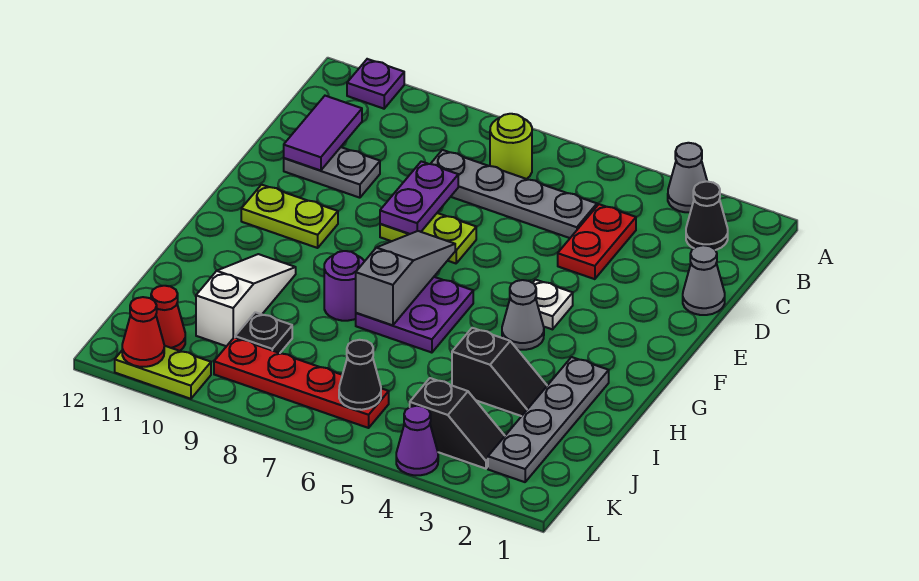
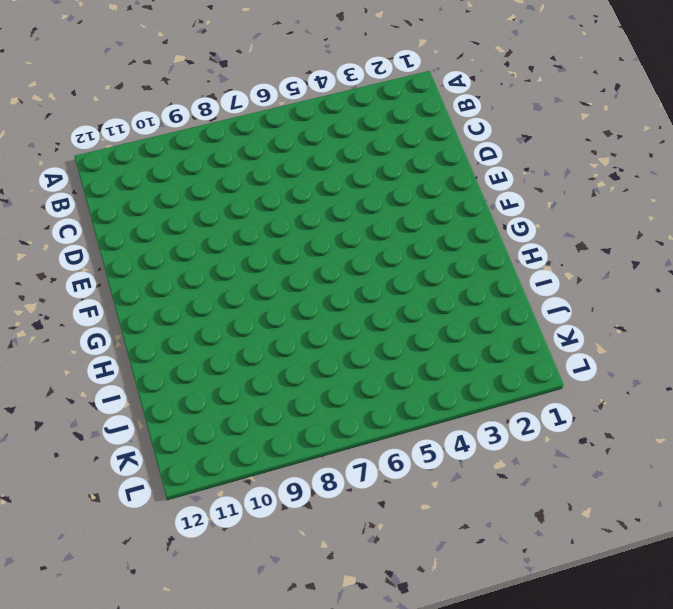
none -> grey cone A3 level 1
none -> purple plate A11 level 1
none -> black cone B2 level 1

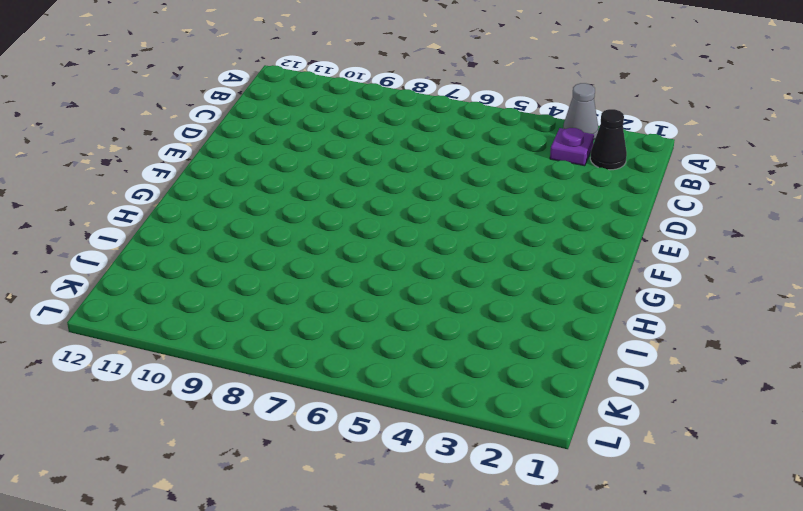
purple plate B3 level 1 -> purple plate A11 level 1
none -> lime round brick B7 level 1
none -> red plate C4:D4 level 1
none -> grey plate C5:C8 level 1

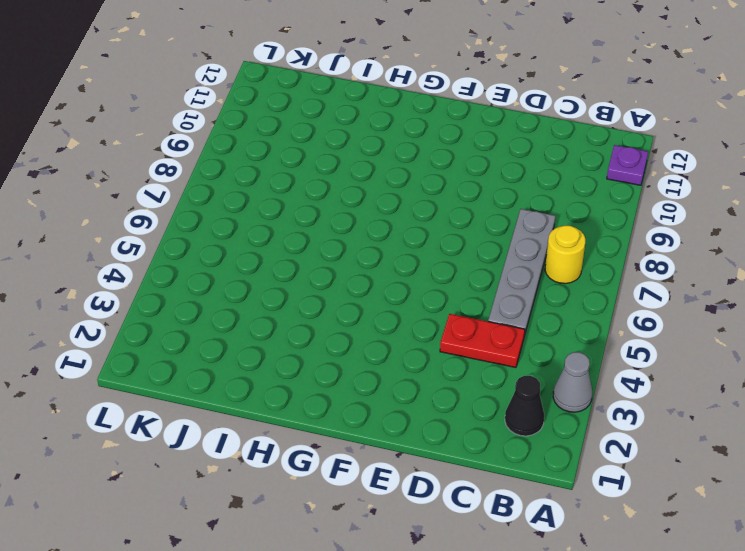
yellow round brick B7 level 1 -> lime round brick B7 level 1
none -> grey cone D1 level 1
none -> grey plate D10:D11 level 1
none -> lime plate E7:E8 level 1

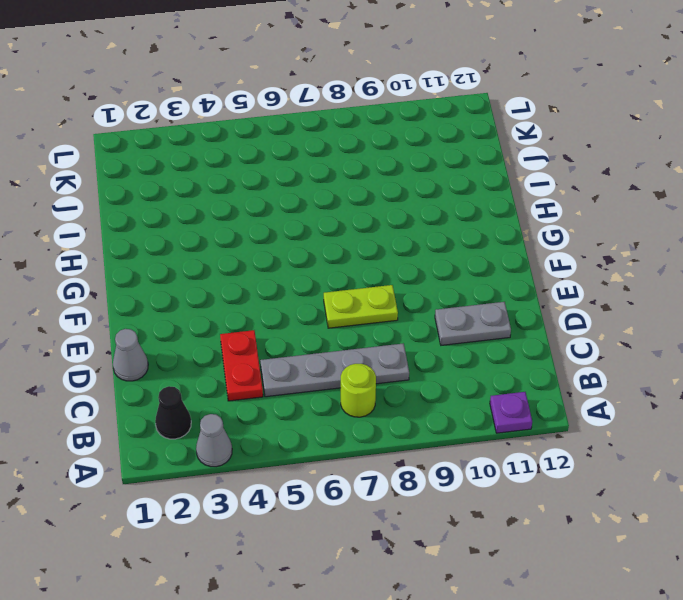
none -> white plate F4 level 1
none -> lime plate F10:F11 level 1
none -> grey cone G4 level 1

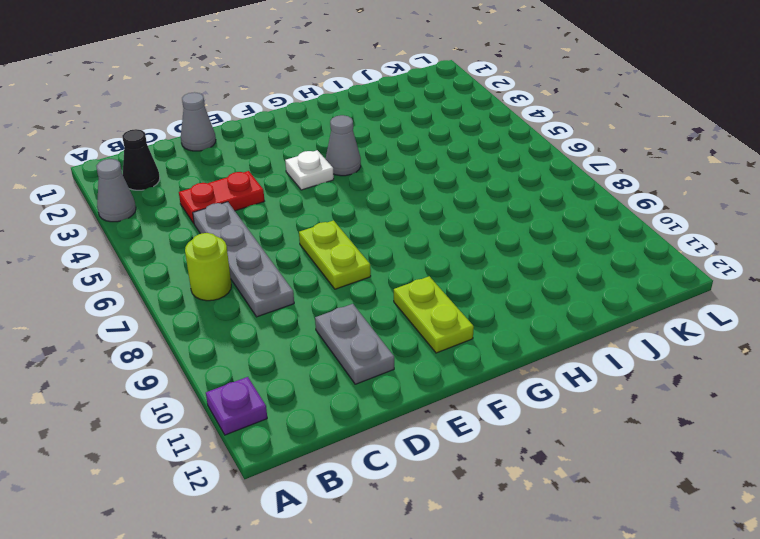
none -> purple plate G6:H7 level 1
none -> grey plate H2:K2 level 1
none -> purple round brick H8 level 1

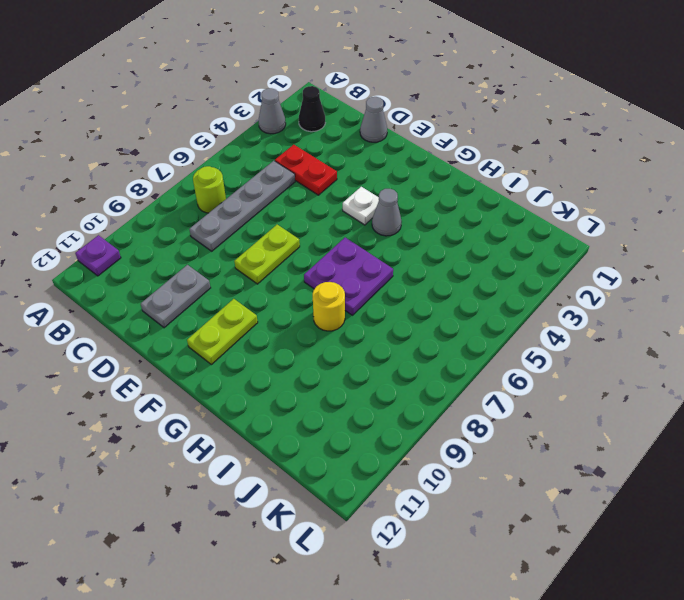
yellow round brick H8 level 1 -> purple round brick H8 level 1
none -> grey plate H2:K2 level 1
none -> white slope H10:J10 level 1 top J
none -> black slope I3:I4 level 1 top 4

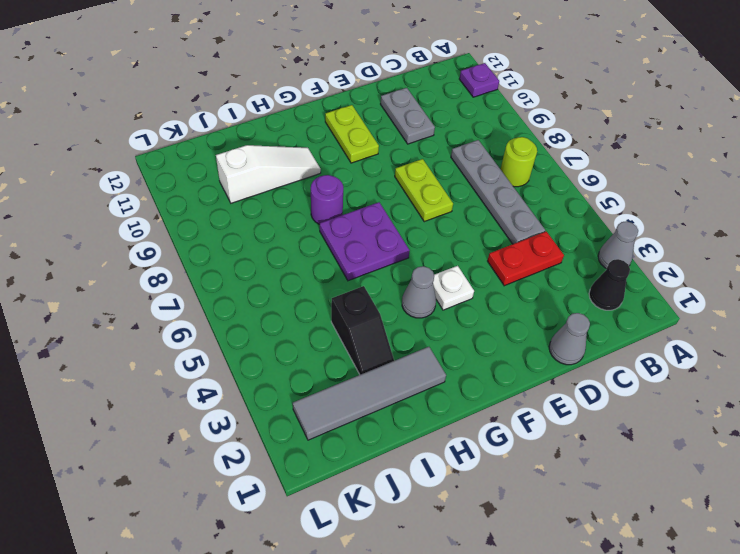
grey tile H2:K2 level 1 -> grey plate H2:K2 level 1
none -> black plate J9 level 1
none -> black slope K3:K4 level 1 top 4
none -> red plate K6:K9 level 1

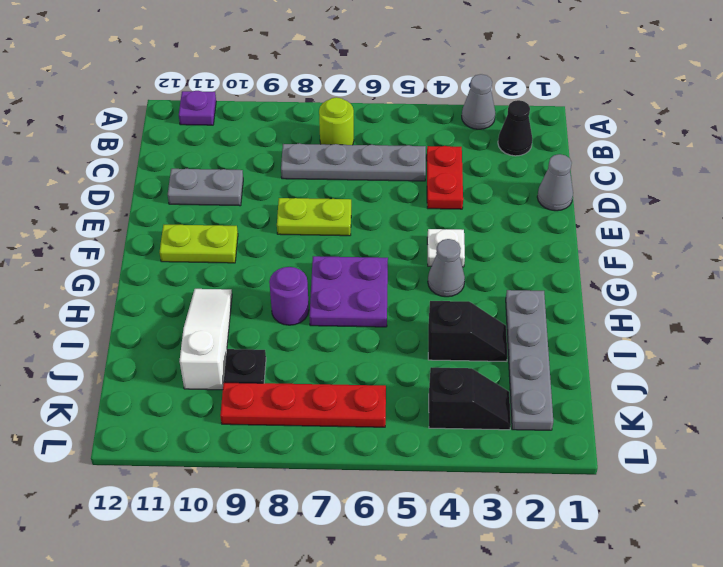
none -> red cone K11 level 1
none -> purple cone L4 level 1
none -> lime plate L10:L11 level 1

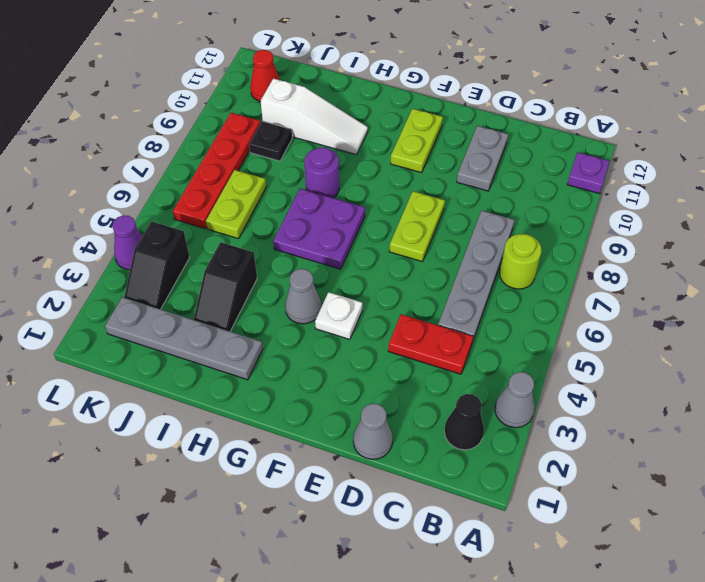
lime plate J6:J7 level 1 -> lime plate L10:L11 level 1
none -> purple tile C11:D11 level 2
none -> purple plate D8:E8 level 2
none -> grey slope F7:H7 level 2 top H

